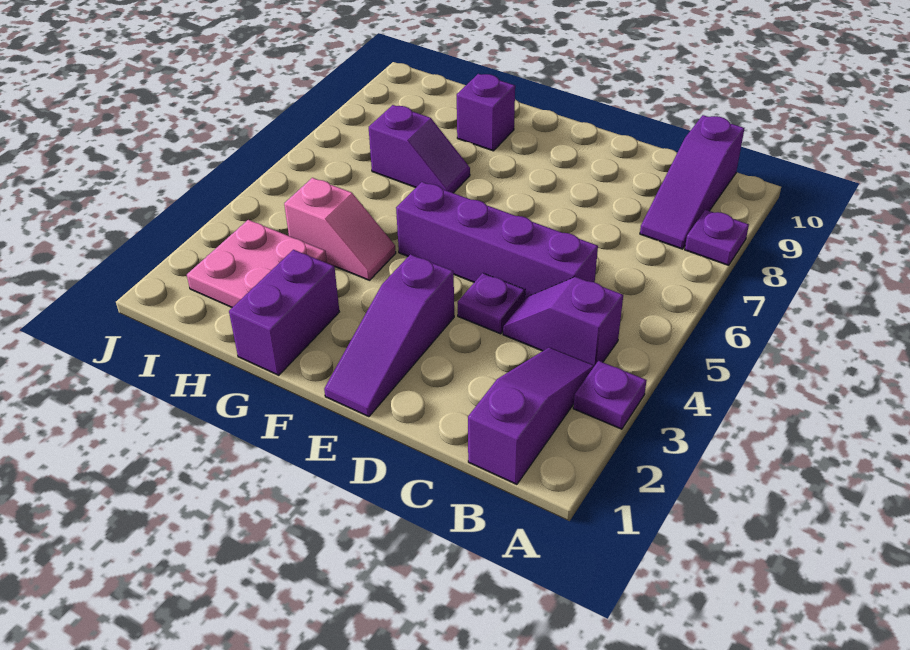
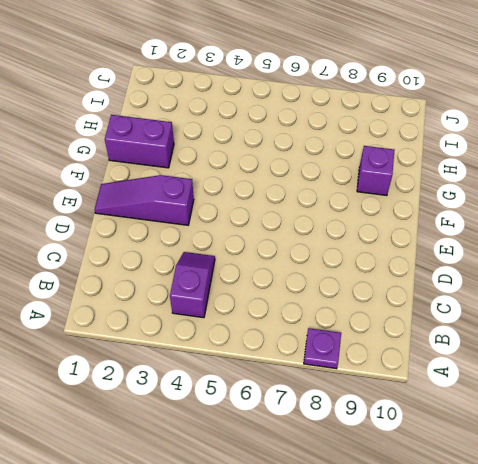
none -> purple plate A3 level 1
none -> purple slope B1:B3 level 1 top 1
none -> purple slope B8:B10 level 1 top 10

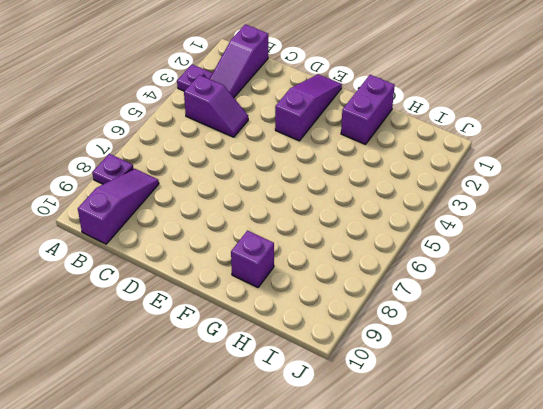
none -> purple brick C5:F5 level 1
none -> purple plate D4 level 1
none -> pink slope G4:H4 level 1 top H

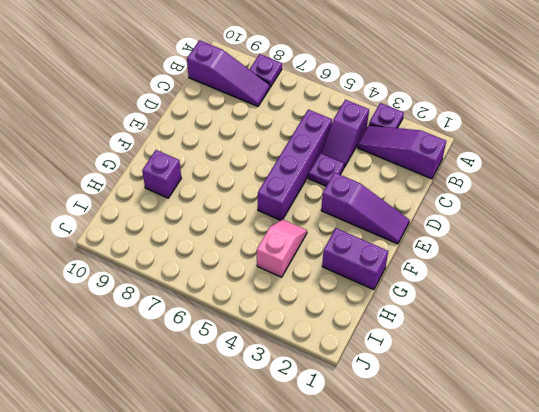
none -> purple slope G7:H7 level 1 top H
none -> pink plate H2:I3 level 1

